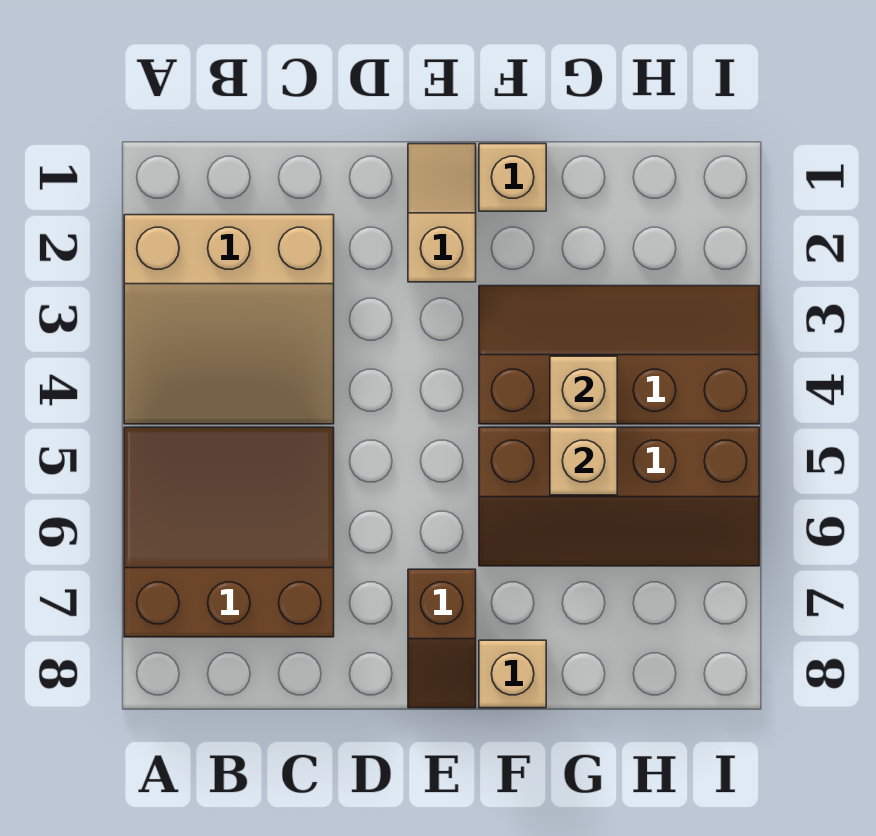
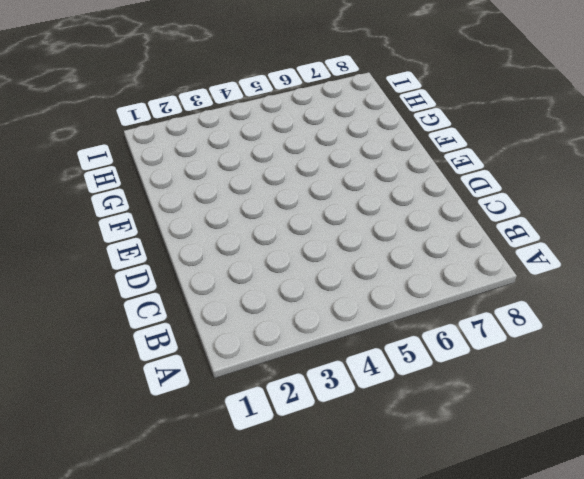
none -> tan slope A2:C4 level 1 top 2
none -> brown slope A5:C7 level 1 top 7

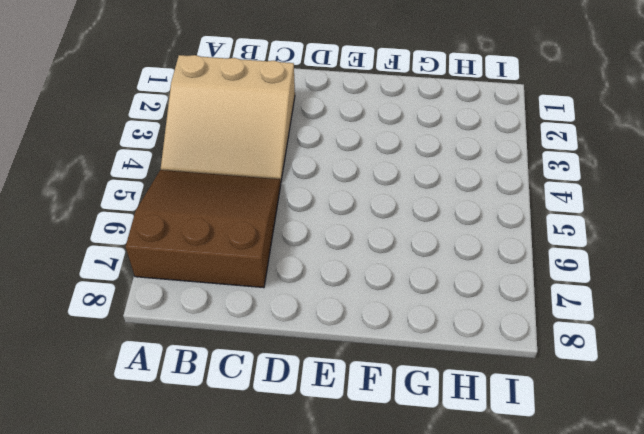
none -> tan slope E1:E2 level 1 top 2
none -> brown slope E7:E8 level 1 top 7

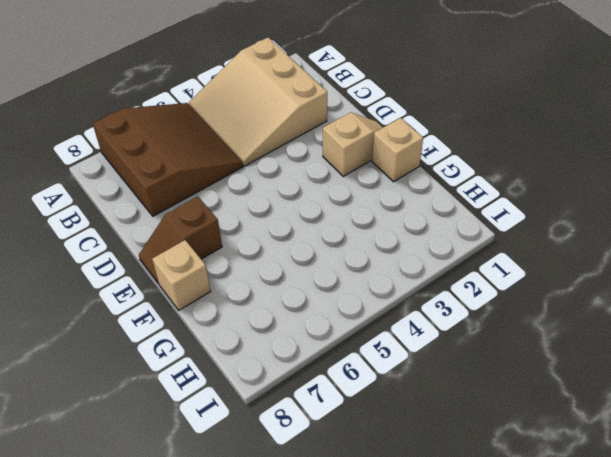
none -> brown slope F3:I4 level 1 top 4
none -> brown slope F5:I6 level 1 top 5

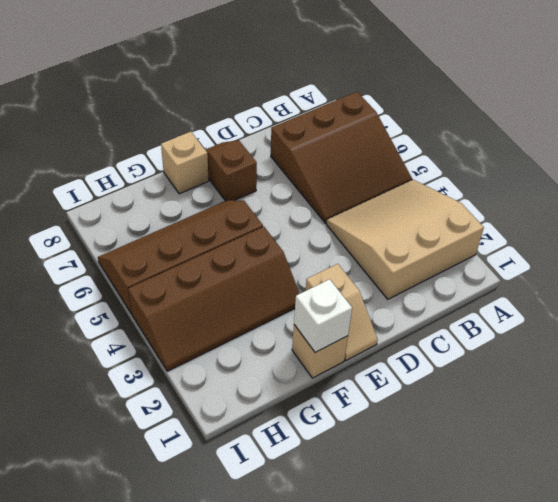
white brick F1 level 2 -> none
none -> tan brick G4 level 2
none -> tan brick G5 level 2

